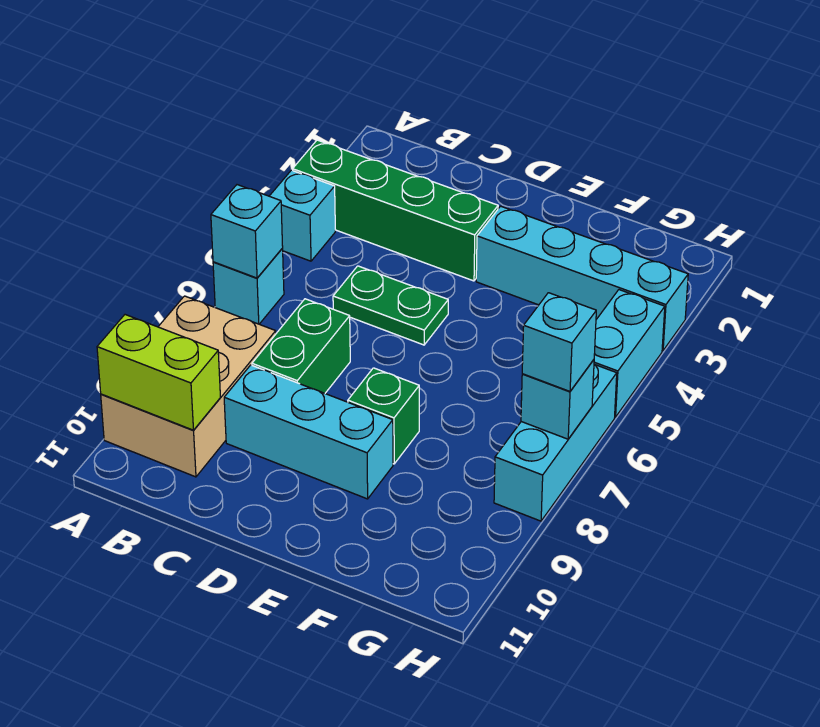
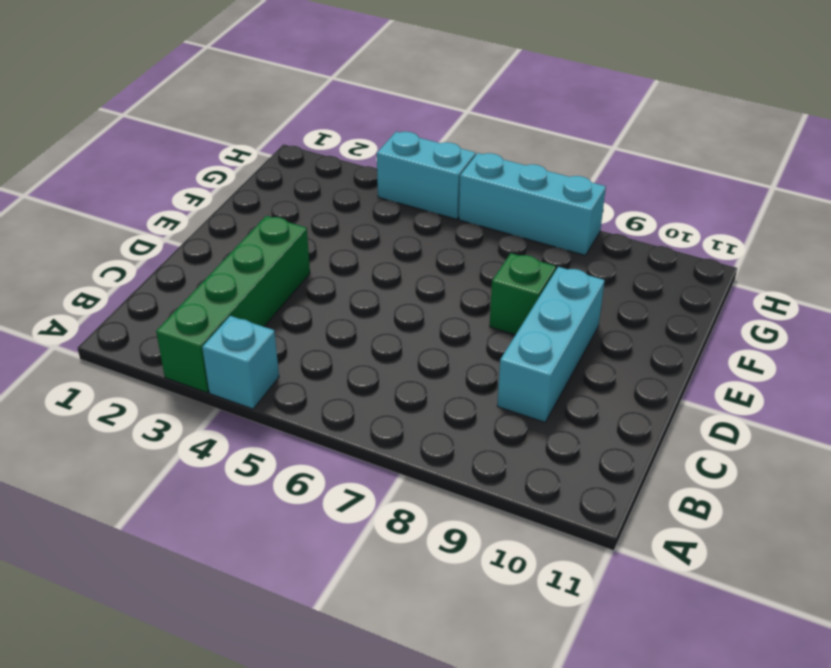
none -> cyan brick A6 level 1
none -> tan brick A8:B10 level 1
none -> green plate C5:D5 level 1

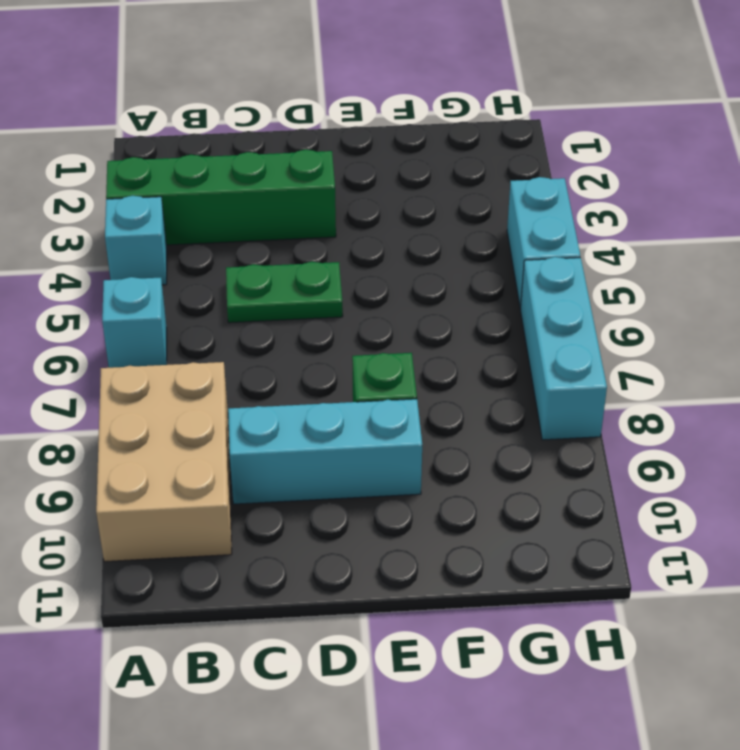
none -> green brick C7:C8 level 1
none -> cyan brick E3:H3 level 1
none -> cyan brick A6 level 2

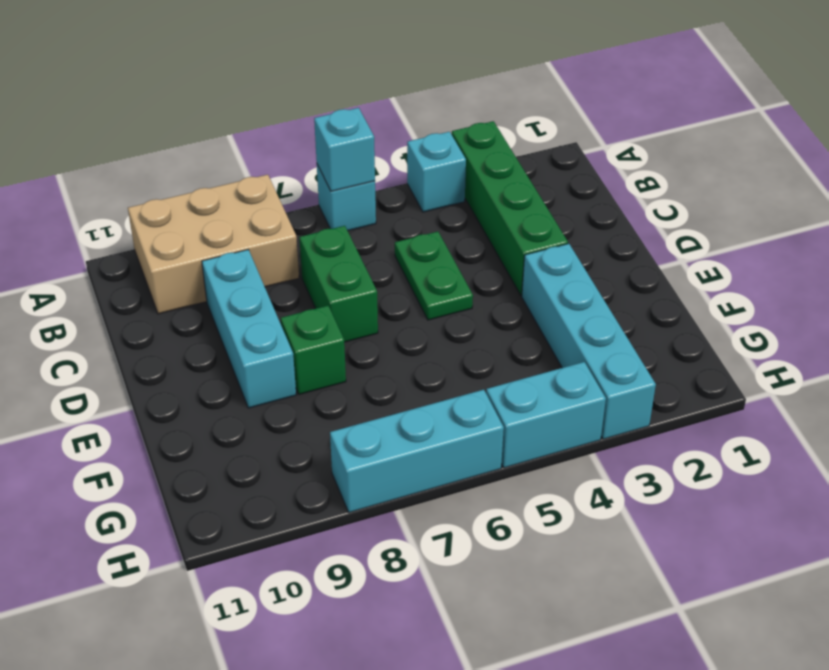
green brick C7:D7 level 1 -> green brick C7:C8 level 1
none -> lime brick A10:B10 level 2
none -> cyan brick H7 level 2
none -> cyan brick H7 level 3

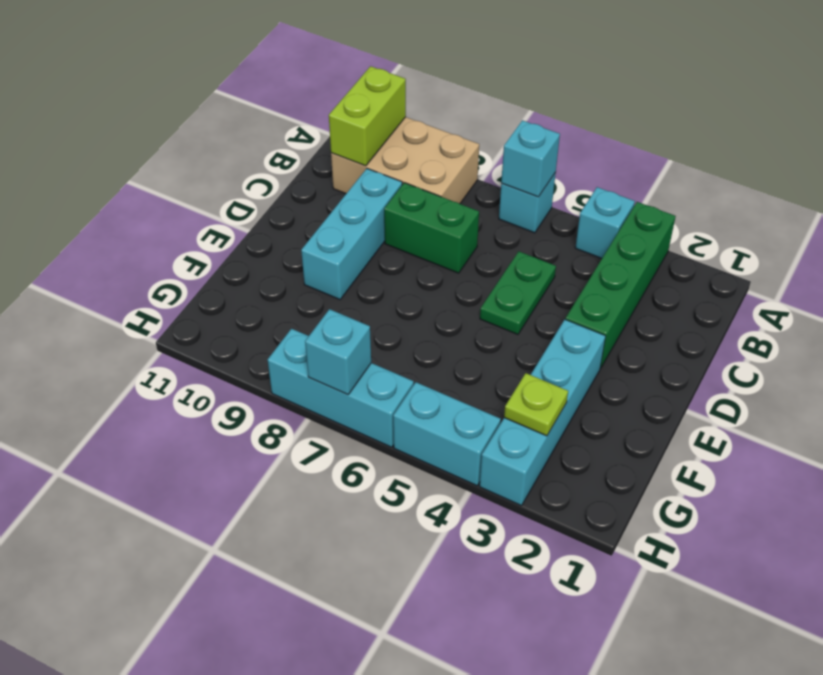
lime plate G3 level 2 -> none
none -> green brick E8 level 1
none -> cyan brick H7 level 3

